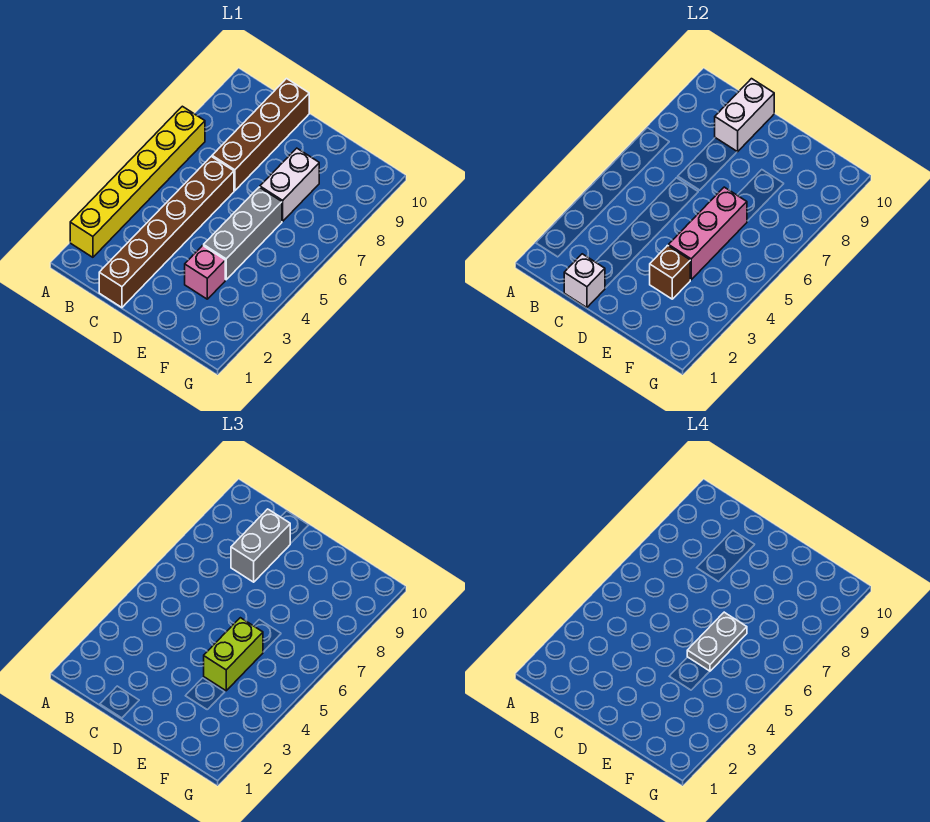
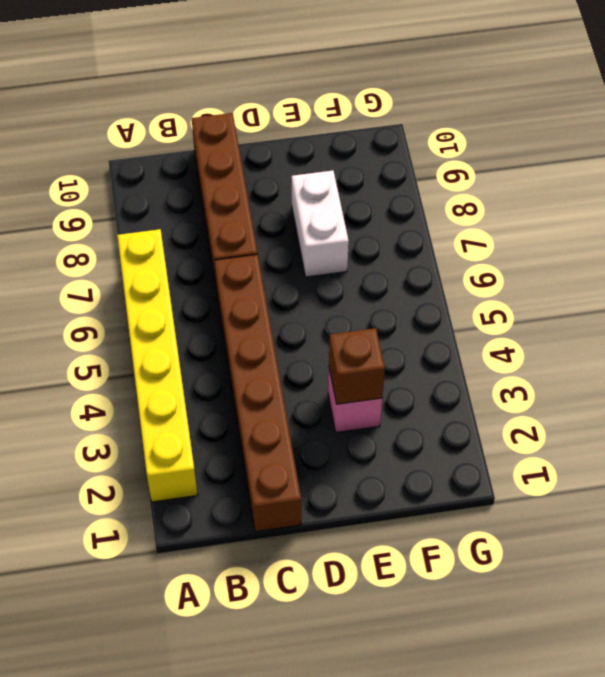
none -> grey brick E4:E6 level 1
none -> white brick C1 level 2
none -> white brick C9:C10 level 2

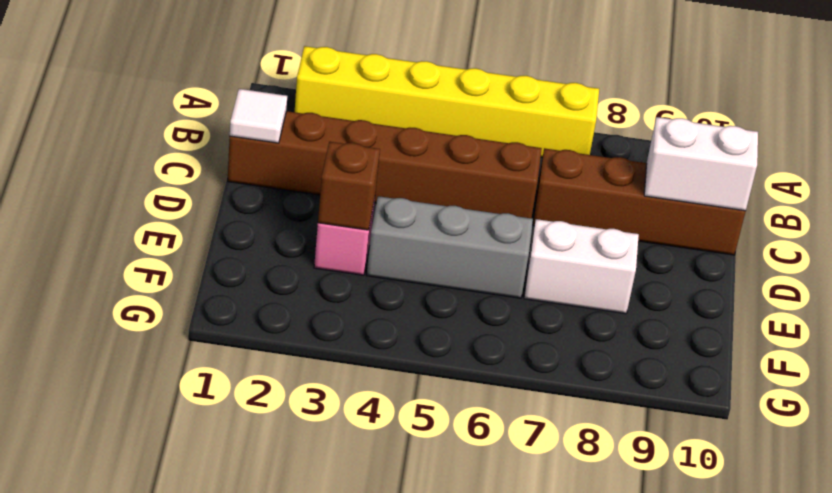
white tile C1 level 2 -> white brick C1 level 2
none -> pink brick E4:E6 level 2
none -> grey brick C8:C9 level 3
none -> lime brick E4:E5 level 3

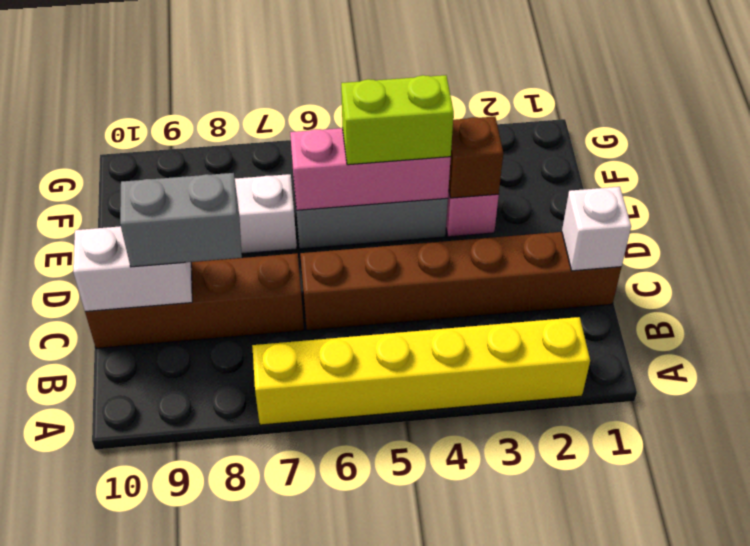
none -> grey plate E5:E6 level 4

